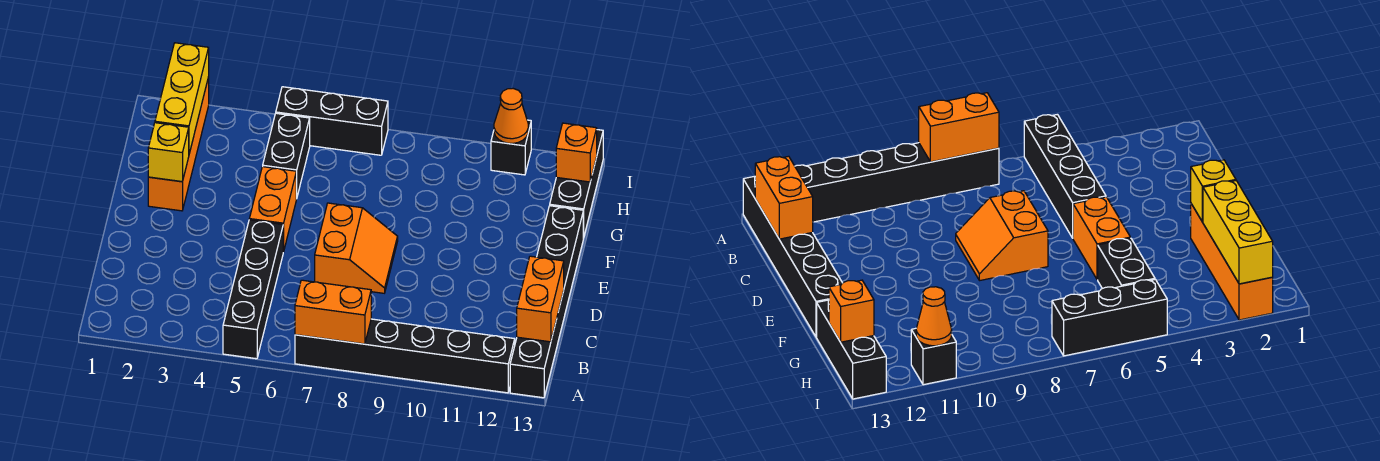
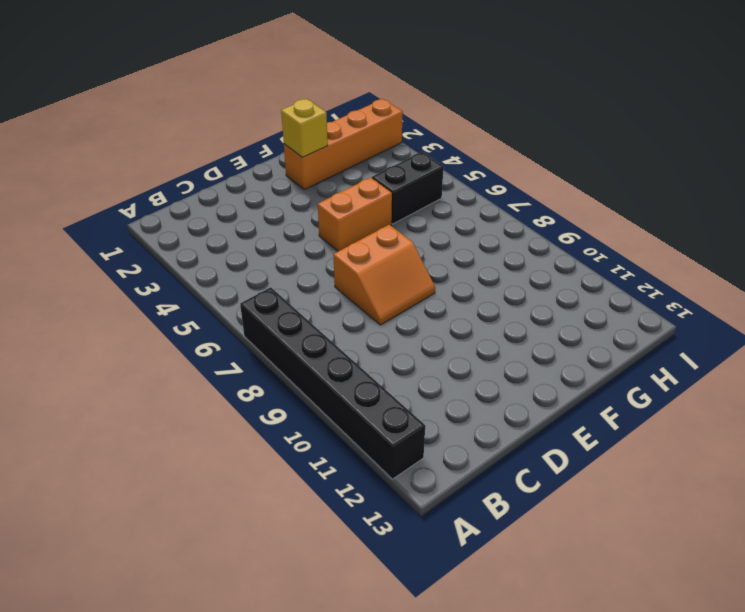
none -> black brick A5:D5 level 1
none -> black brick A13:F13 level 1
none -> black brick G13:I13 level 1

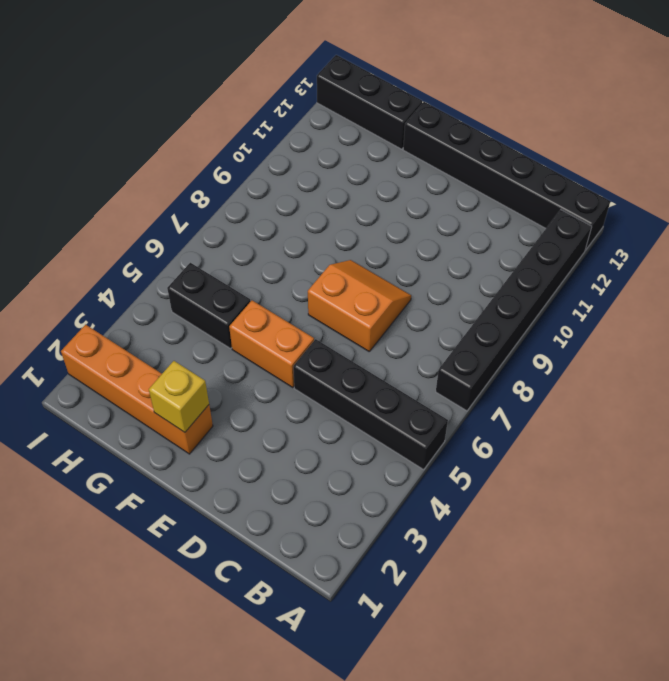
none -> black brick I5:I7 level 1
none -> black brick I11 level 1
none -> orange brick A7:A8 level 2

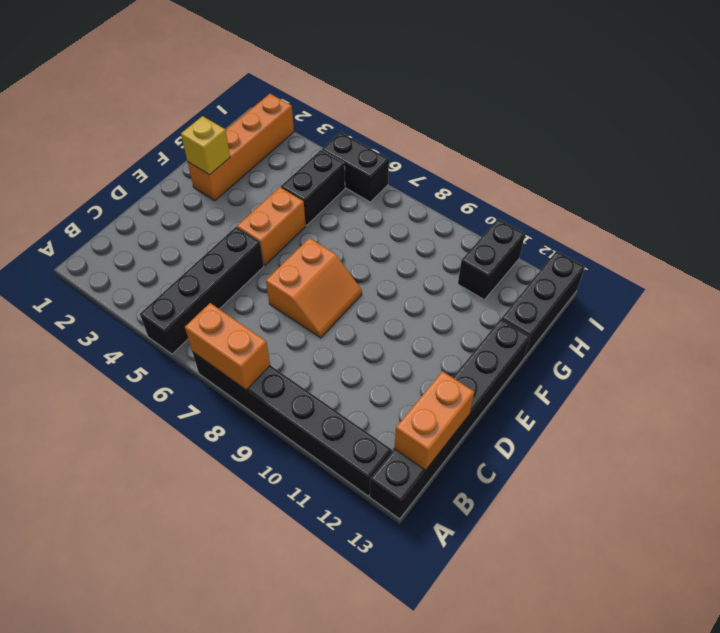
black brick H11:I11 level 1 -> black brick I11 level 1
black brick I5:I6 level 1 -> black brick I5:I7 level 1
none -> yellow brick G2:I2 level 2
none -> orange brick H13 level 2
none -> orange cone I11 level 2

